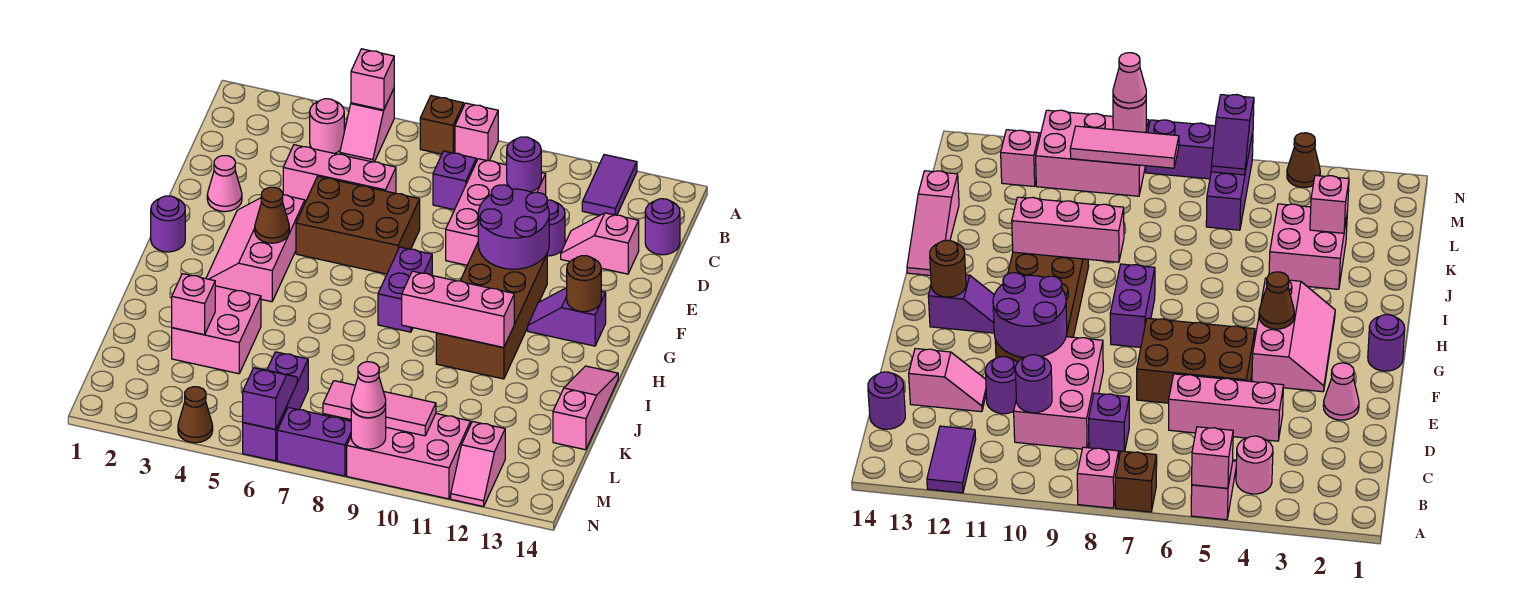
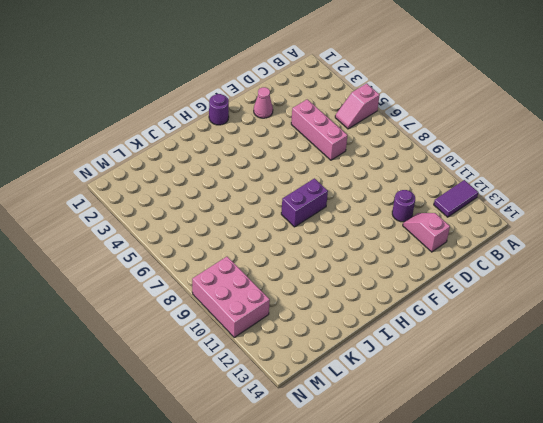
none -> brown brick A7 level 1
none -> pink brick A8 level 1
none -> pink round brick B4 level 1
none -> purple brick C8 level 1

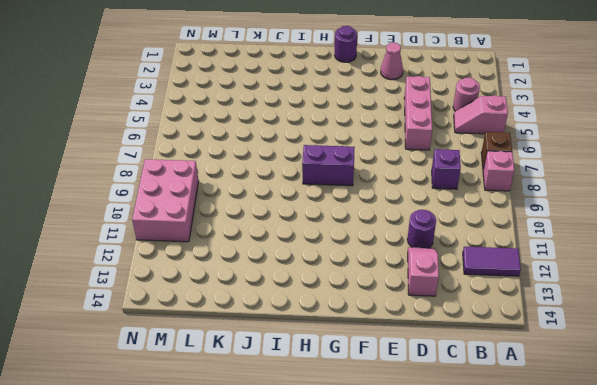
none -> pink brick C9:E10 level 1
none -> purple round brick C14 level 1
none -> brown brick E5:F7 level 1
none -> pink slope F3:H4 level 1 top 4

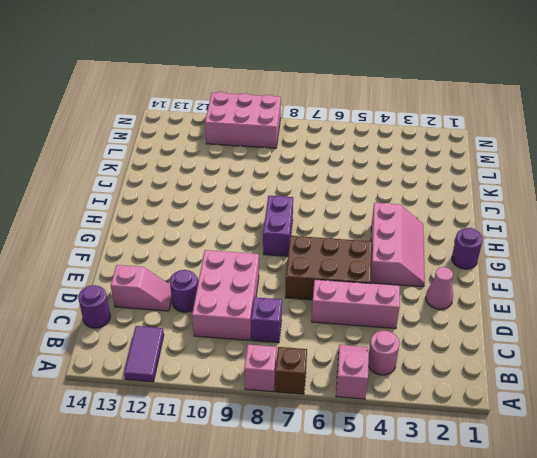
none -> brown brick F10:I11 level 1
none -> purple slope G12:G13 level 1 top 13
none -> pink slope I14:K14 level 1 top K
none -> pink brick J3:K4 level 1

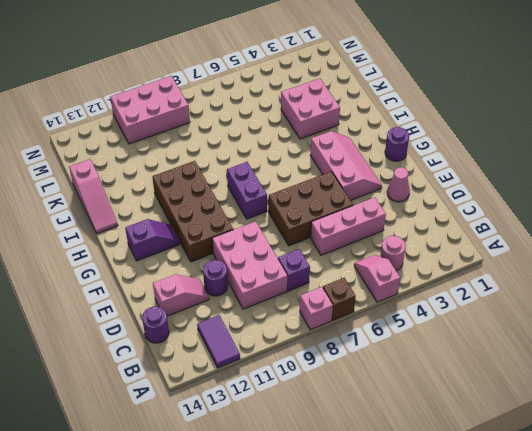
none -> purple brick L6:N6 level 1
none -> pink slope M12:N12 level 1 top M
none -> brown cone N4 level 1
none -> purple brick N7:N8 level 1

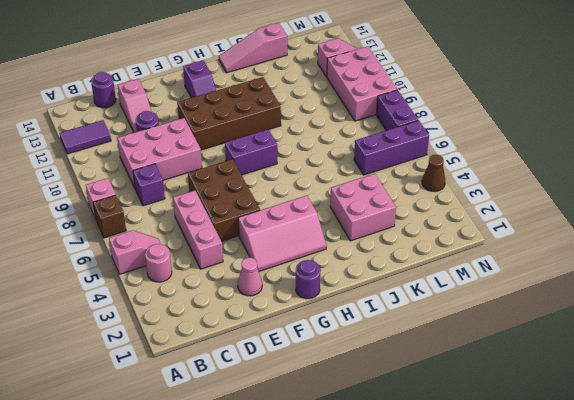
none -> pink brick A5 level 2
none -> purple round brick C10 level 2
none -> purple round brick E10:F11 level 2
none -> brown cone G4 level 2

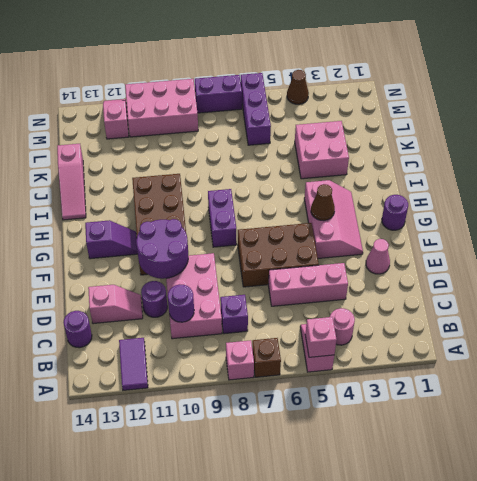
none -> brown round brick G13 level 2
none -> pink brick I9:I11 level 2
none -> pink brick K3 level 2
none -> purple slope M6:N6 level 2 top N

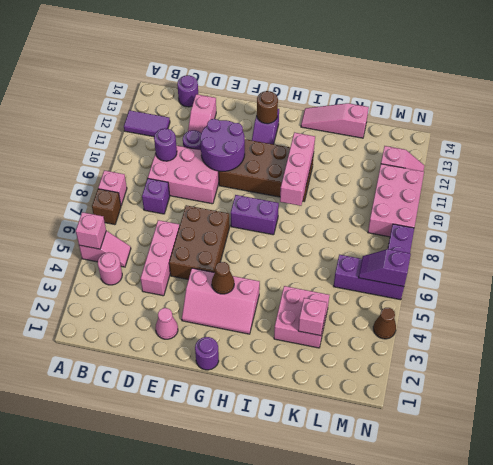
none -> pink tile M8:M10 level 2
none -> pink round brick N9 level 2
none -> pink cone N9 level 3

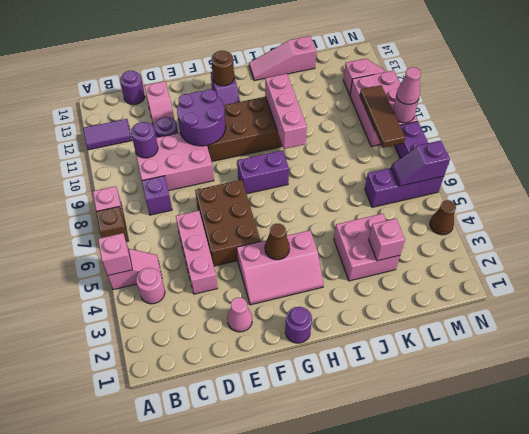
brown tile M8:M10 level 2 -> pink tile M8:M10 level 2

